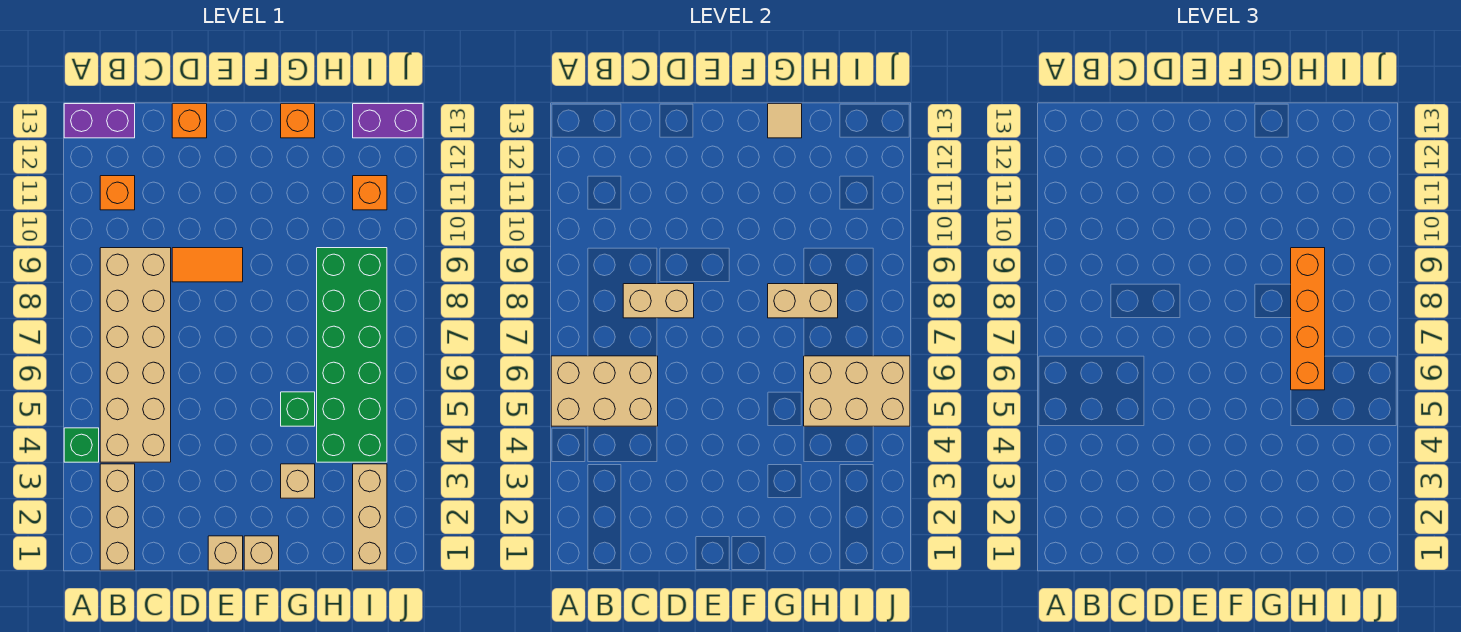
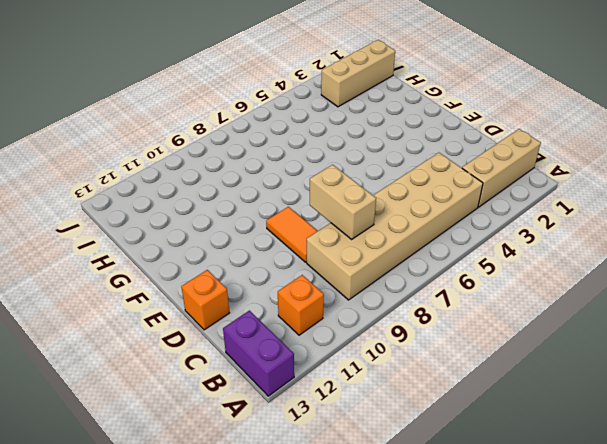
none -> green brick A4 level 1
none -> tan brick E1 level 1
none -> tan brick F1 level 1

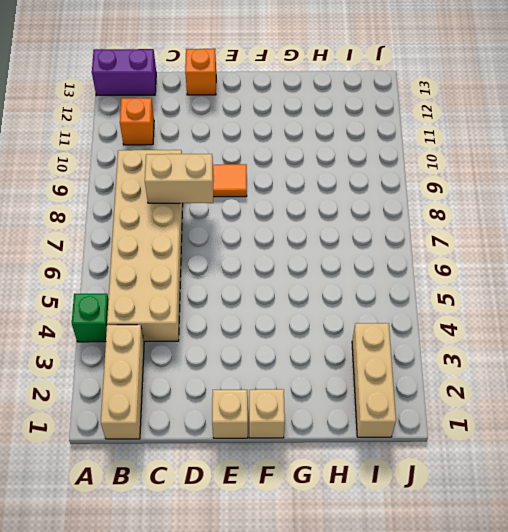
none -> tan brick G3 level 1
none -> green brick G5 level 1
none -> orange brick G13 level 1

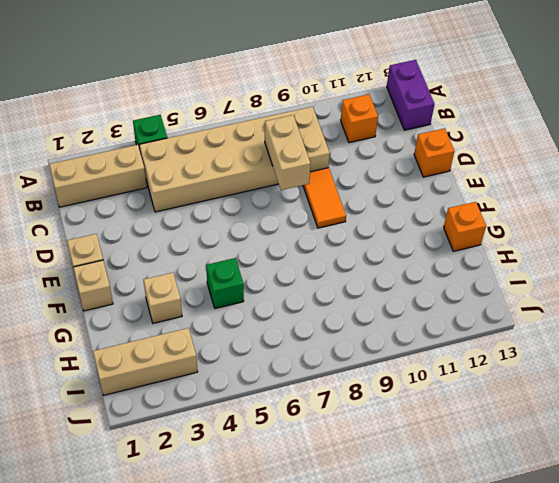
none -> green brick H4:I9 level 1
none -> orange brick I11 level 1
none -> purple brick I13:J13 level 1

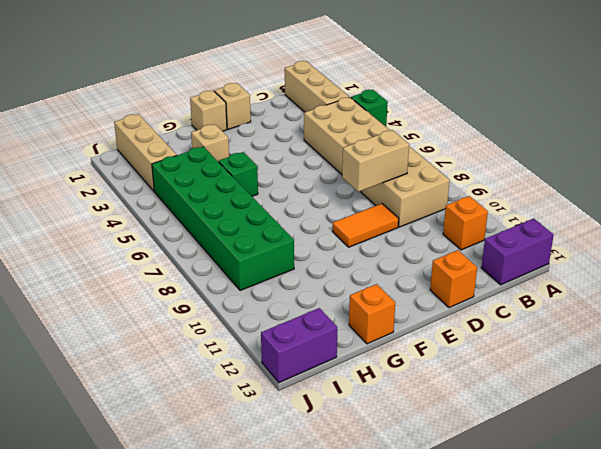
none -> orange brick I11 level 1
none -> tan brick A5:C6 level 2
none -> tan brick G8:H8 level 2

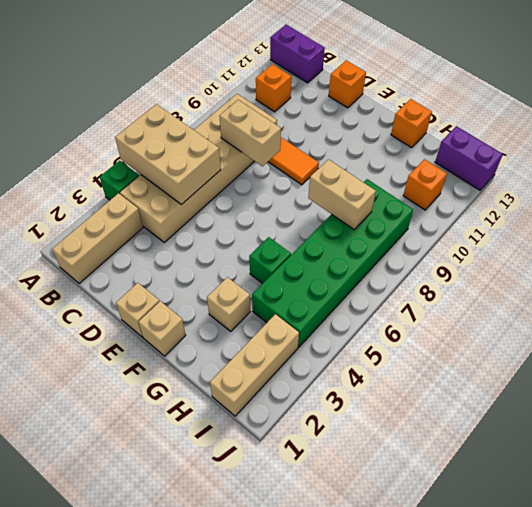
none -> tan tile G13 level 2
none -> tan brick H5:J6 level 2
none -> orange brick H6:H9 level 3

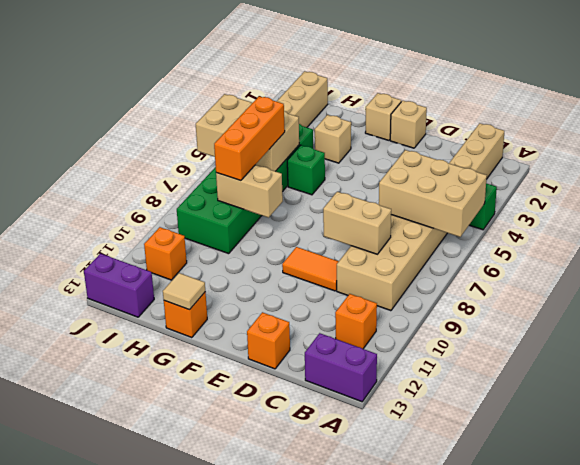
orange brick H6:H8 level 3 -> orange brick H6:H9 level 3

